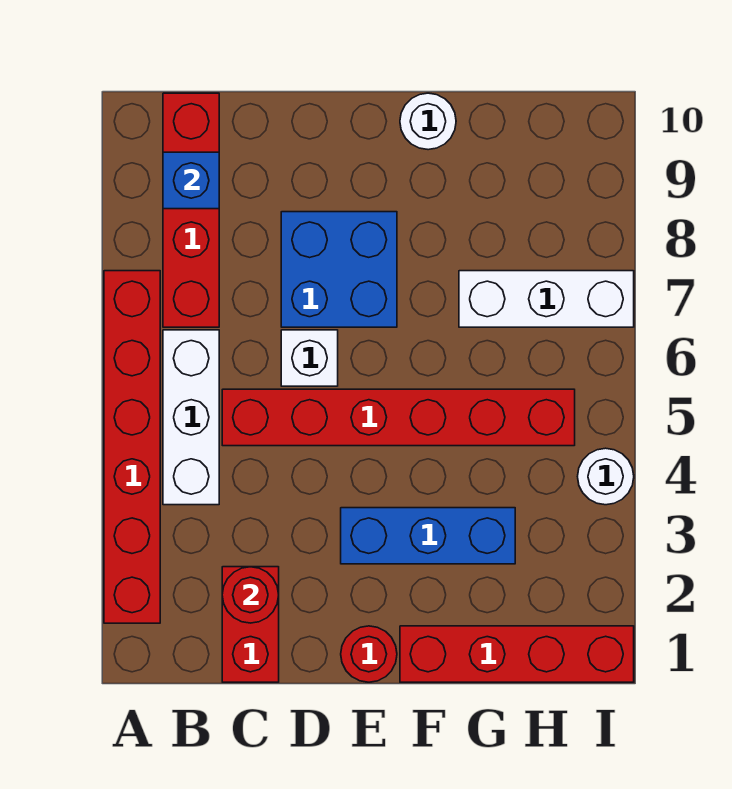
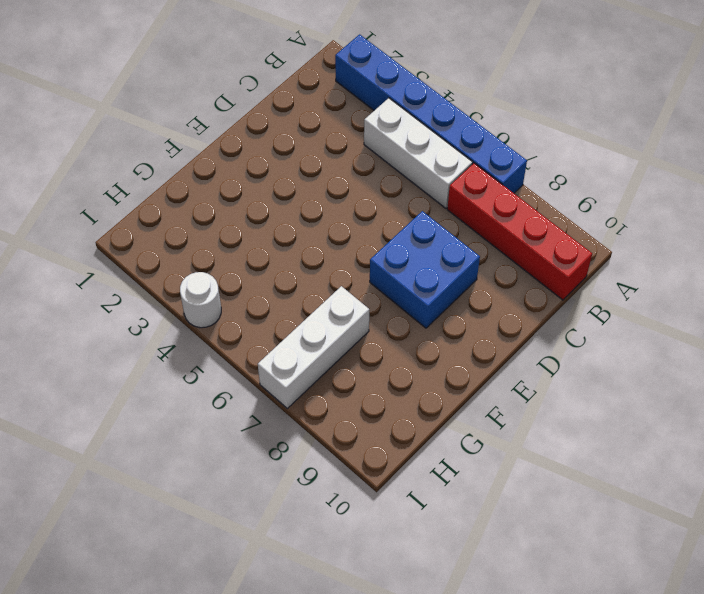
blue brick A2:A7 level 1 -> red brick A2:A7 level 1
none -> red brick C1:C2 level 1
none -> red brick C5:H5 level 1
none -> white brick D6 level 1

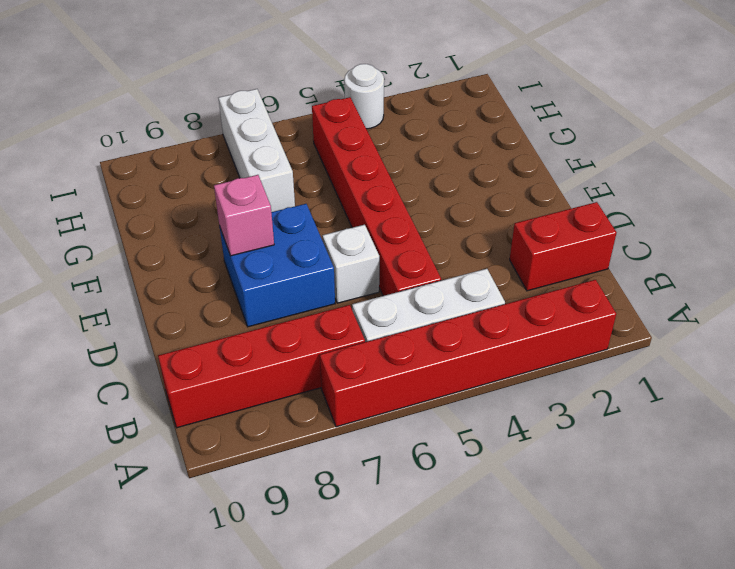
pink brick E8 level 2 -> none
none -> red round brick E1 level 1
none -> blue brick E3:G3 level 1
none -> red brick F1:I1 level 1

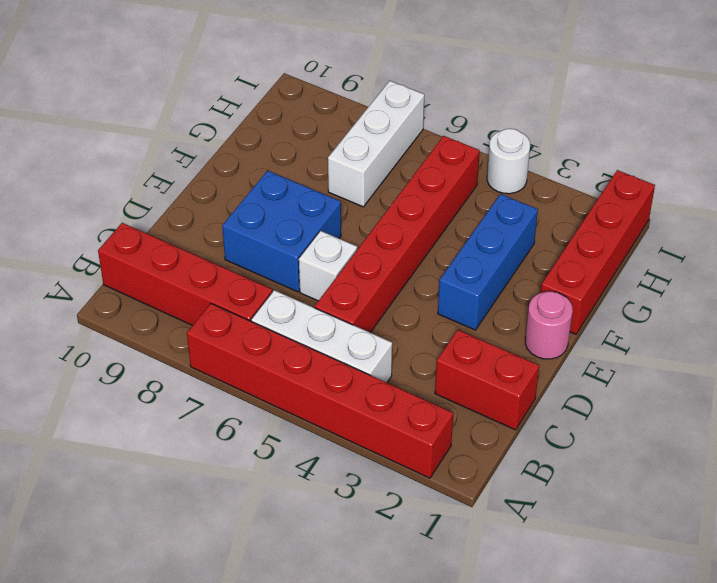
pink round brick E1 level 1 -> red round brick E1 level 1
none -> white round brick F10 level 1
none -> blue brick B9 level 2
none -> red round brick C2 level 2

